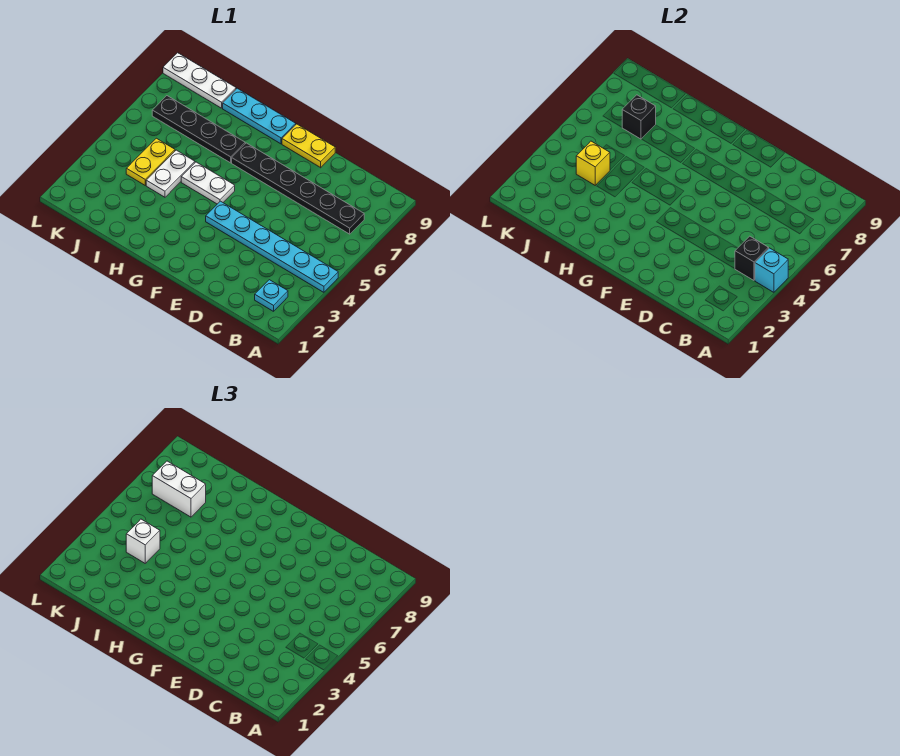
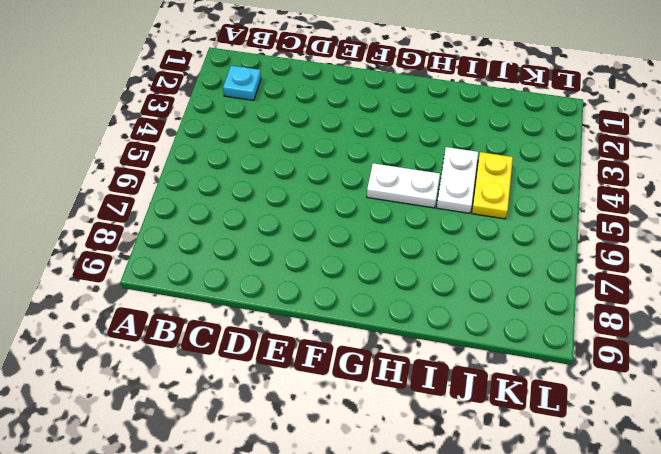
none -> cyan plate A4:F4 level 1
none -> black plate B7:G7 level 1
none -> yellow plate E9:F9 level 1

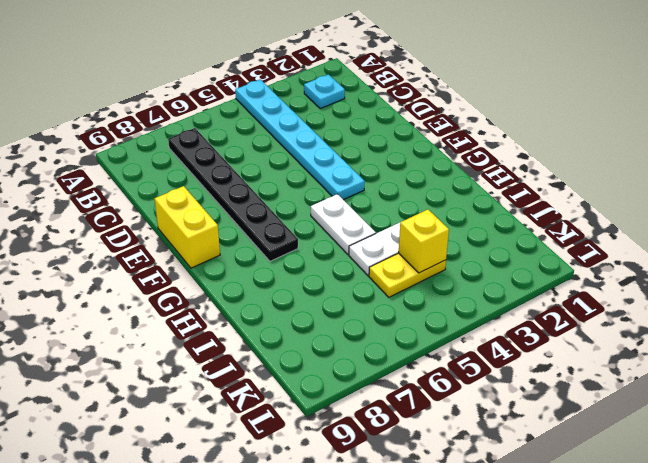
yellow brick E9:F9 level 1 -> yellow plate E9:F9 level 1
none -> cyan plate G9:I9 level 1
none -> black plate H7:K7 level 1
none -> white plate J9:L9 level 1

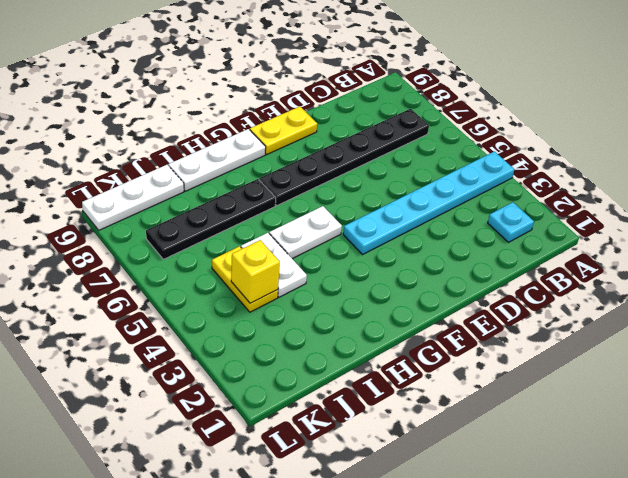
white plate G9:I9 level 1 -> cyan plate G9:I9 level 1
none -> cyan brick A4 level 2
none -> black brick B4 level 2
none -> black brick J7 level 2

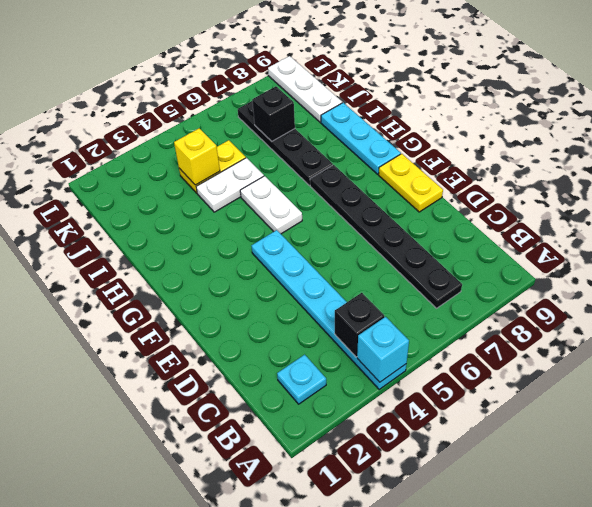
none -> white brick J4 level 3
none -> white brick J7:K7 level 3

